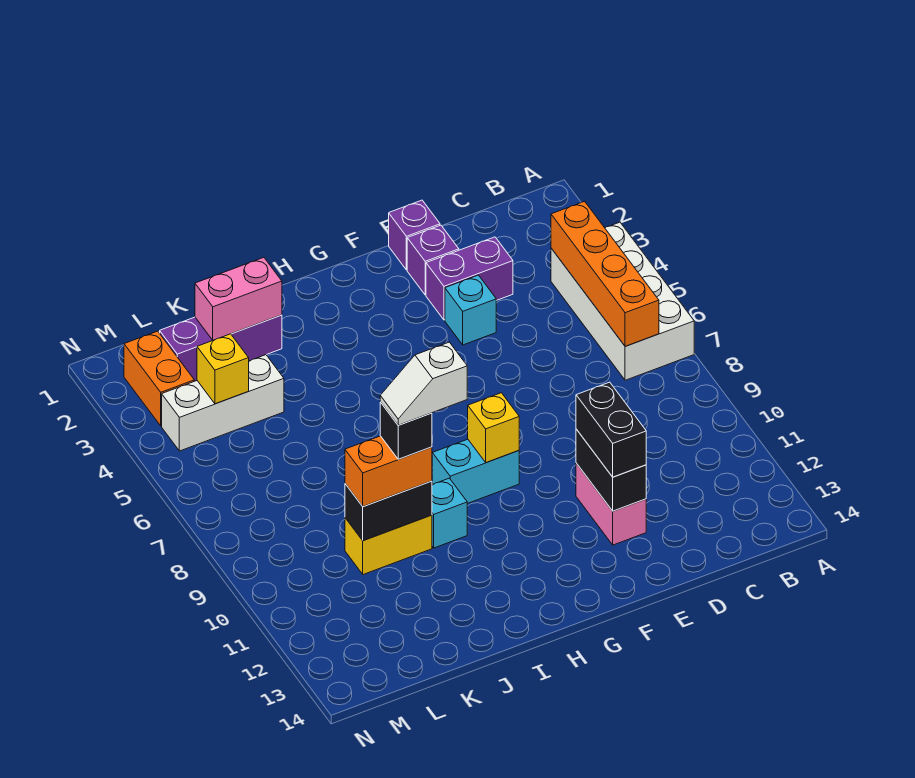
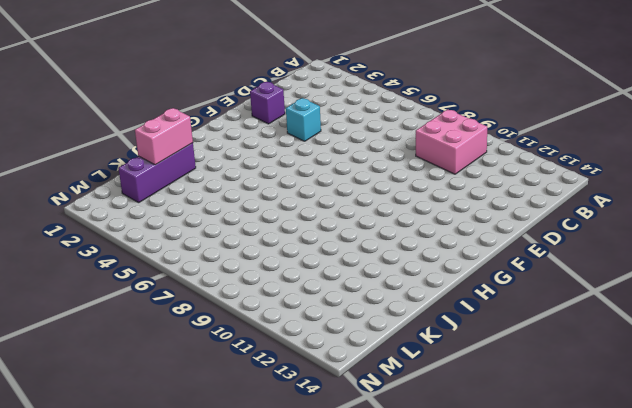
pink brick B9:C10 level 1 -> none
none -> white brick A4:B7 level 1
none -> purple brick D3:E3 level 1
none -> purple brick E1 level 1

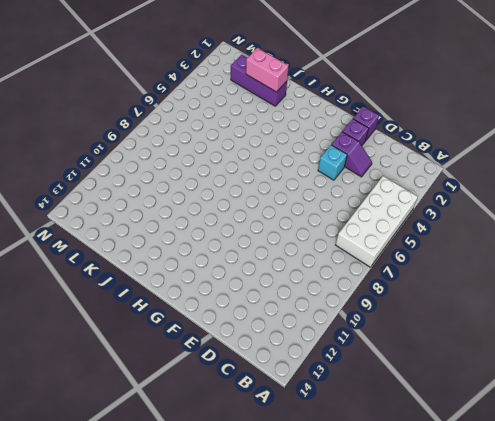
purple slope D3:E3 level 1 top E -> purple brick D3:E3 level 1
none -> pink brick E11:E12 level 1
none -> cyan brick G9:H9 level 1
none -> cyan brick I10 level 1

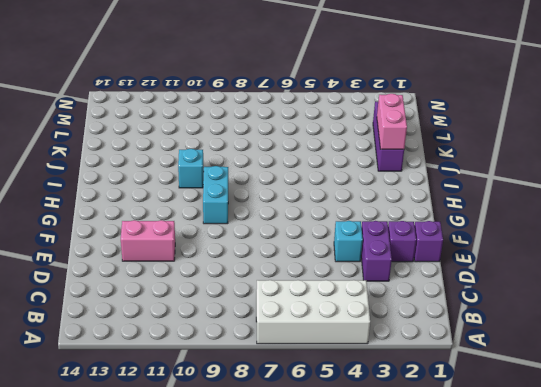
none -> yellow brick J10:K10 level 1
none -> white brick K4:M4 level 1
none -> orange brick M2:M3 level 1

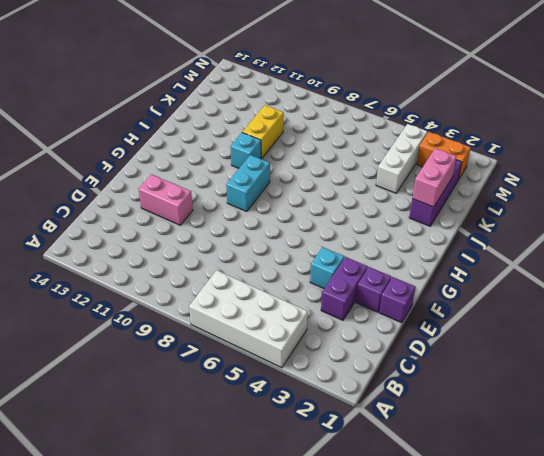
none -> orange brick B4:B7 level 2
none -> black brick E11:E12 level 2
none -> yellow brick G9 level 2

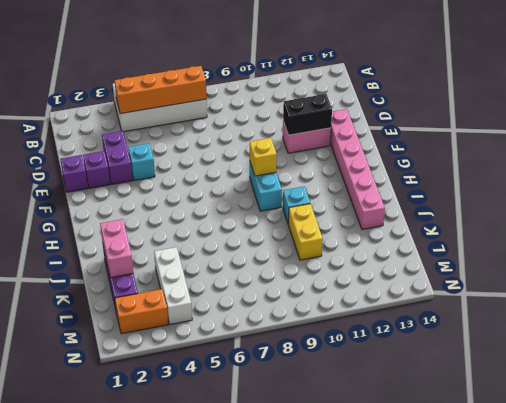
pink brick E13:J13 level 1 -> none
none -> black brick J10:K10 level 2
none -> yellow brick L4 level 2
none -> black brick E11:E12 level 3

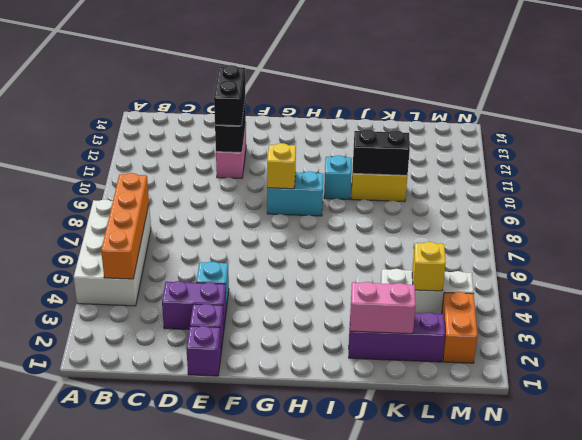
none -> orange brick J10:K10 level 3
none -> black brick J10 level 4
none -> white slope I10:J10 level 5 top I

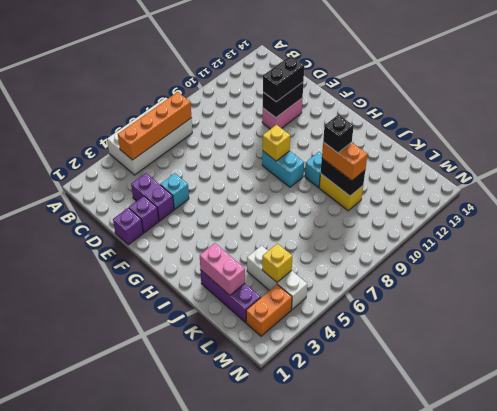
none -> white slope I10:J10 level 5 top I

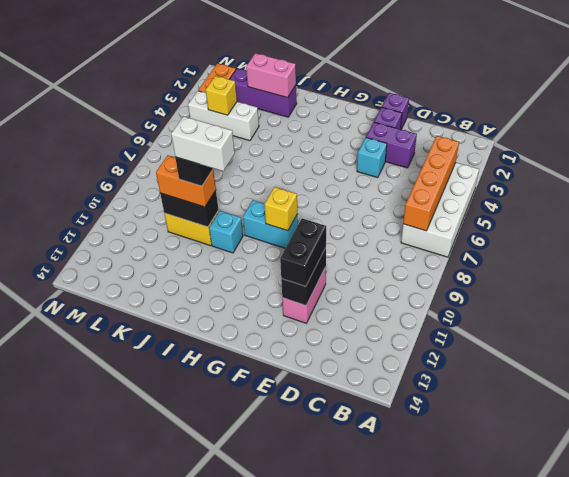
white brick I10:J10 level 5 -> white slope I10:J10 level 5 top I

